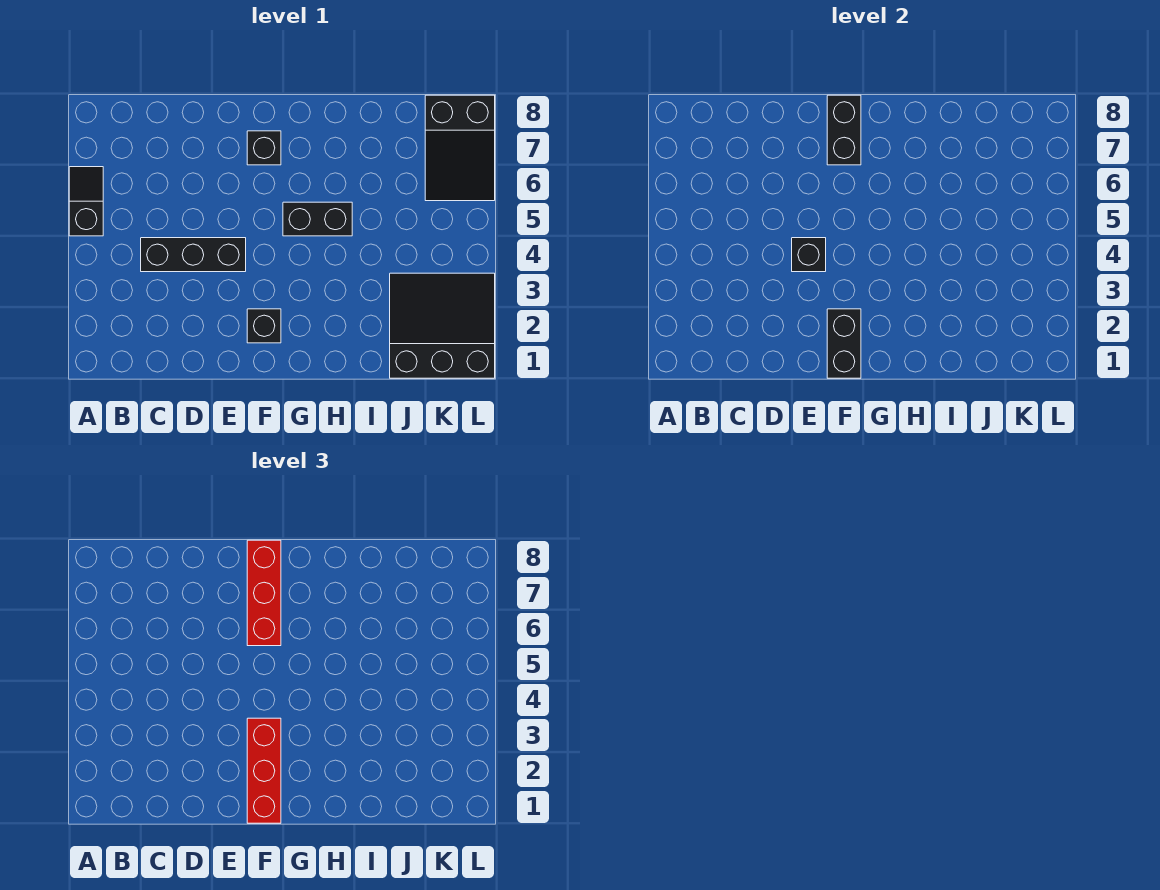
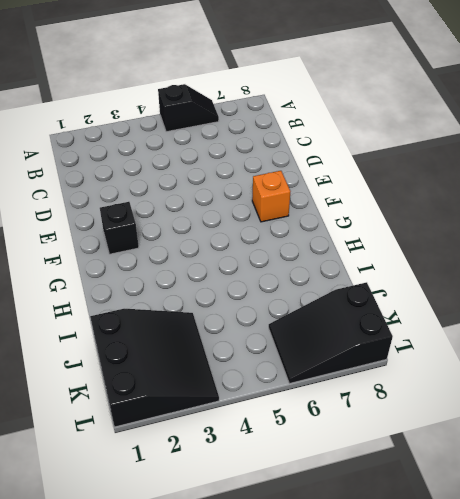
orange brick F7 level 1 -> black brick F7 level 1
none -> black brick C4:E4 level 1
none -> black brick G5:H5 level 1
none -> black brick E4 level 2

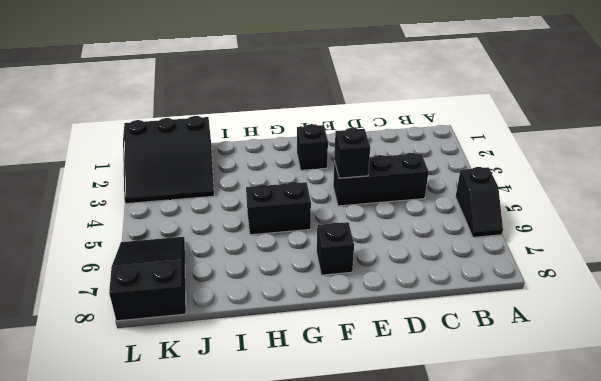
none -> black brick F1:F2 level 2
none -> black brick F7:F8 level 2
none -> red brick F1:F3 level 3

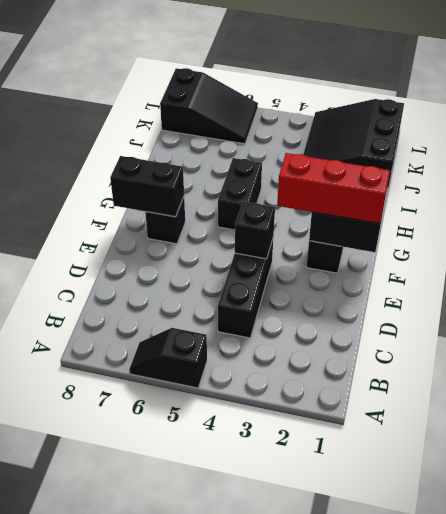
none -> red brick F6:F8 level 3

